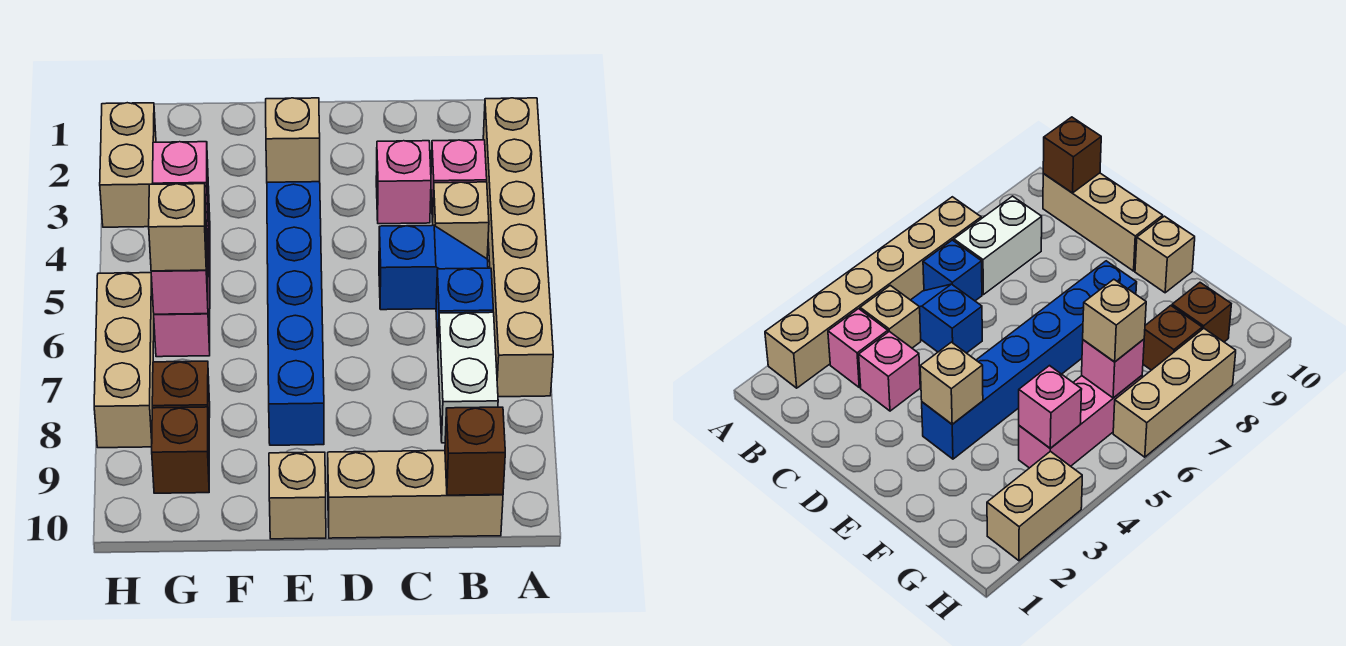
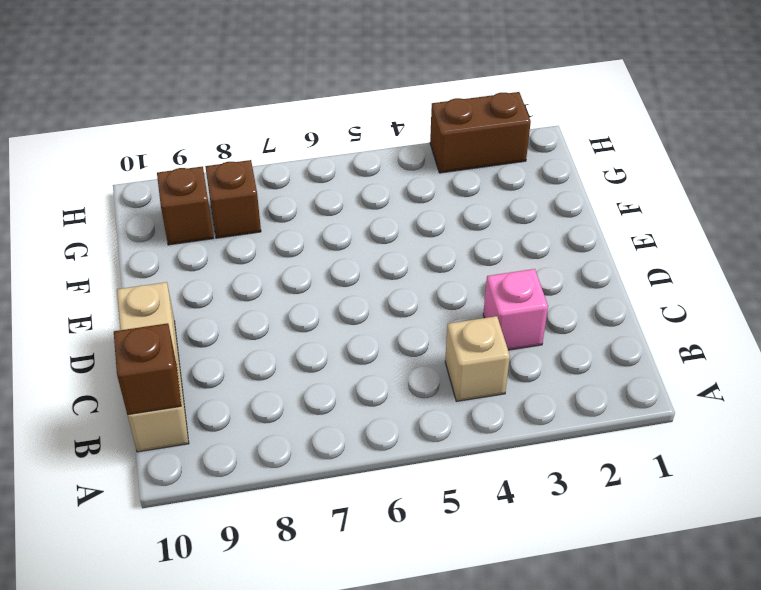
brown brick H2:H3 level 1 -> tan brick H2:H3 level 1
none -> tan brick A2:A7 level 1
none -> pink brick B3 level 1
none -> blue slope B5:C5 level 1 top C

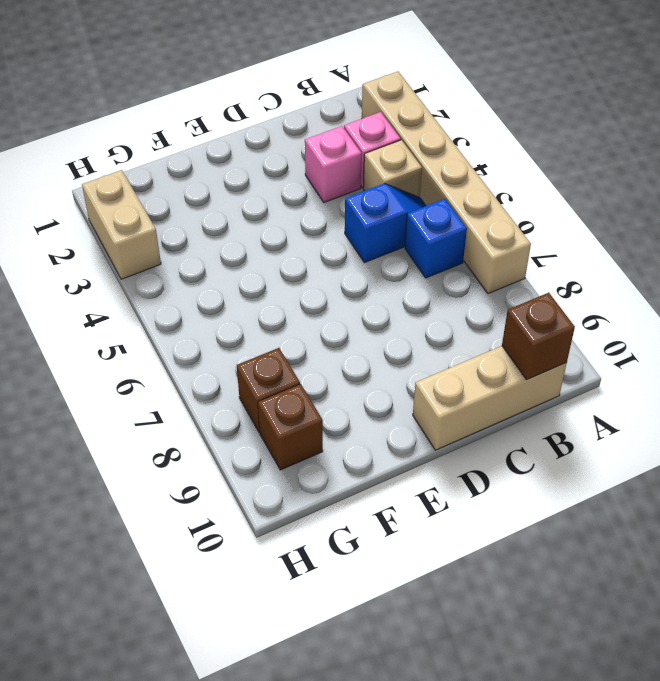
none -> white brick B7:B8 level 1
none -> blue brick E3:E8 level 1
none -> tan brick E10 level 1

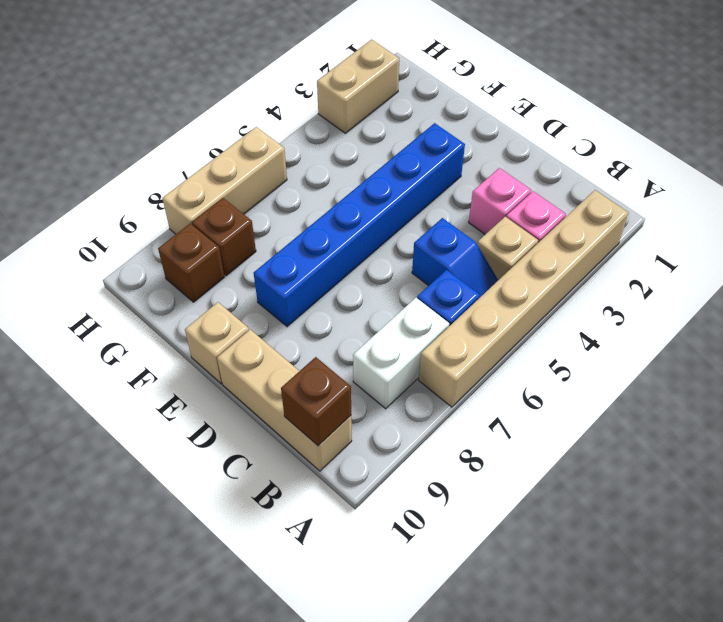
none -> pink brick G4:G6 level 1
none -> tan brick E3 level 2
none -> pink brick G4 level 2

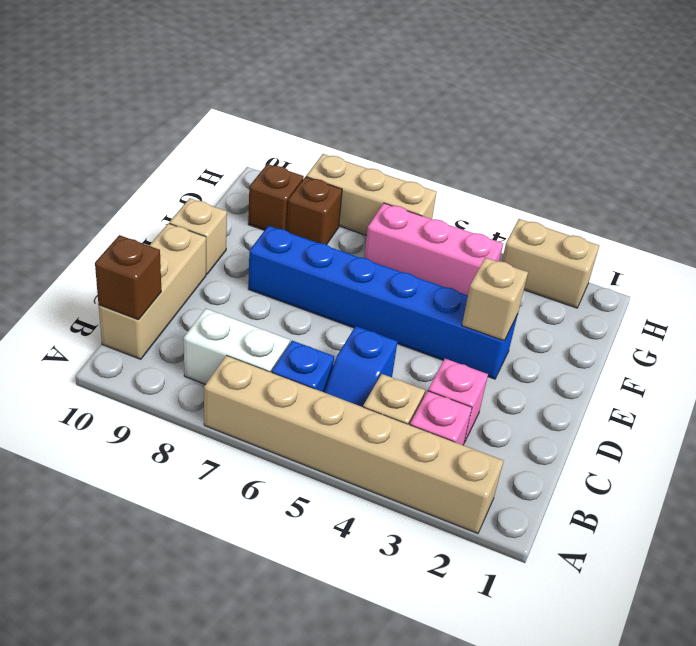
none -> pink brick G4 level 2
none -> pink brick G6 level 2
none -> tan brick G6 level 3

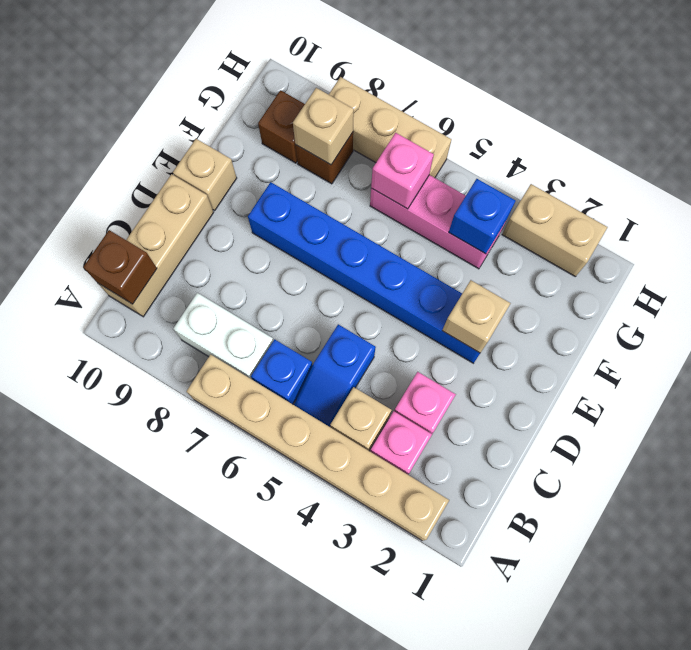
blue brick G4 level 2 -> pink brick G4 level 2
tan brick G8 level 2 -> tan brick G6 level 3

